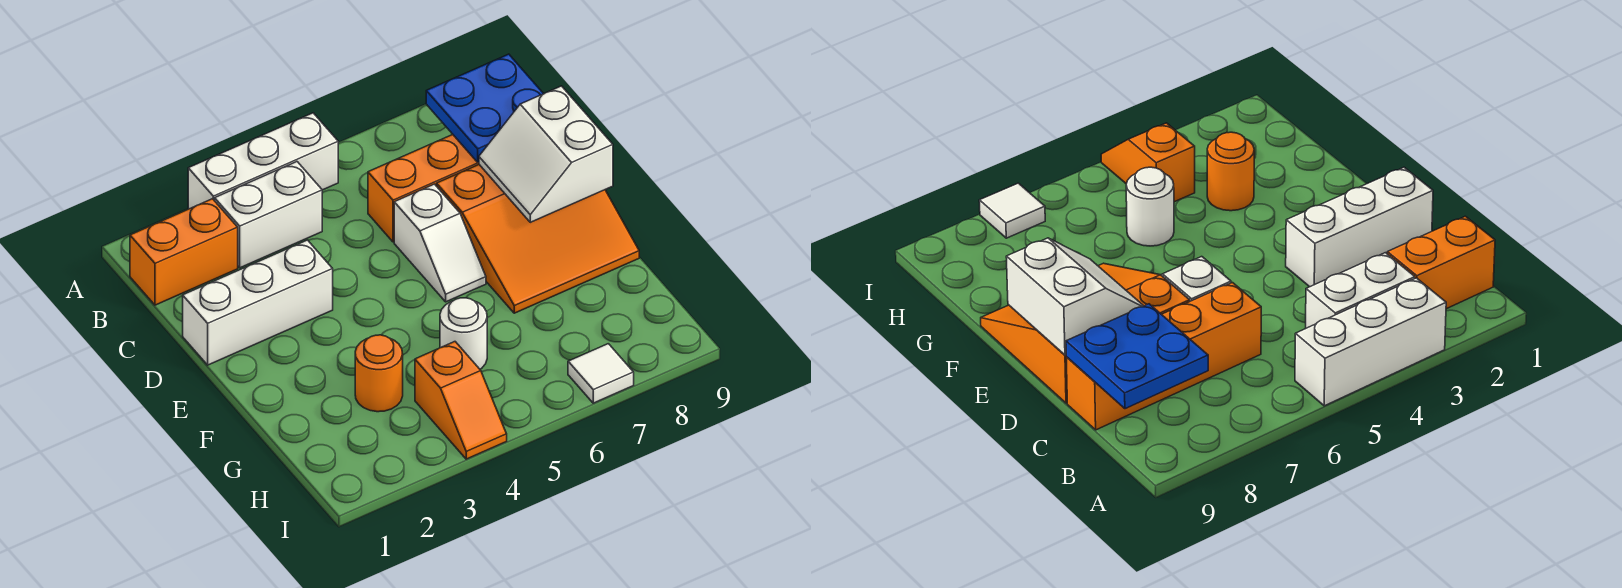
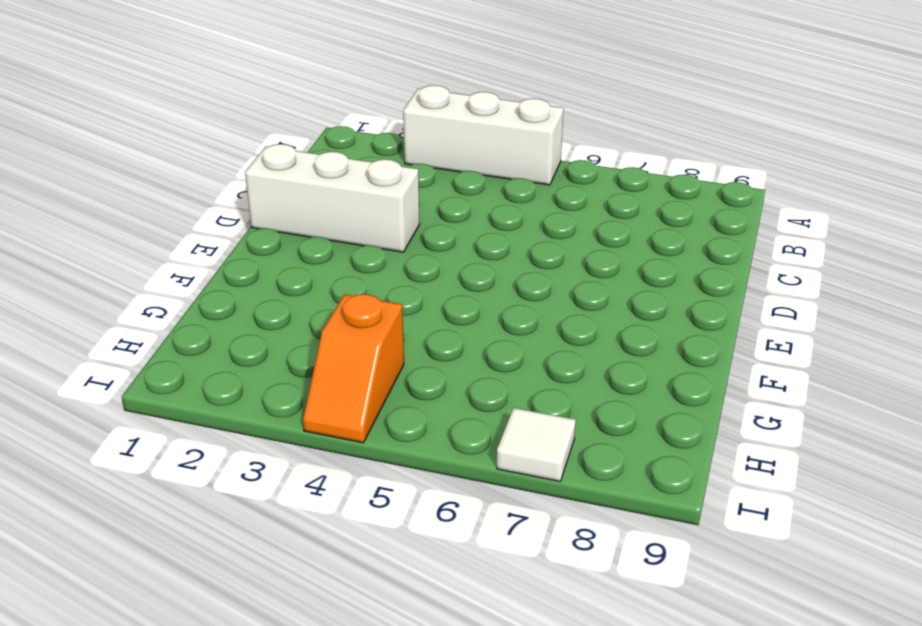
none -> orange brick B1:B2 level 1
none -> white brick B3:B4 level 1
none -> orange brick C6:C9 level 1

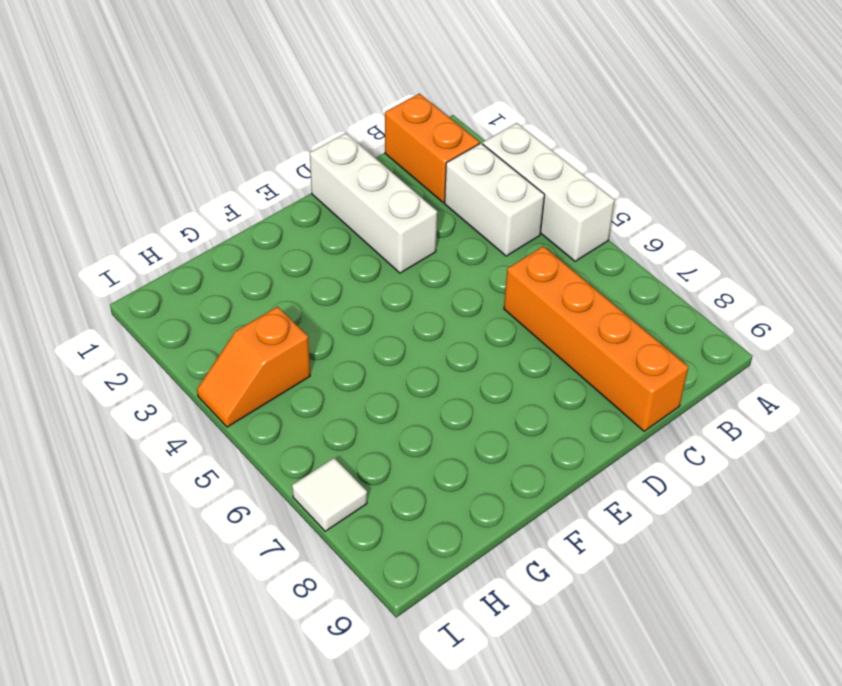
none -> white slope D6:E6 level 1 top D
none -> orange slope D7:F9 level 1 top D
none -> orange round brick G3 level 1

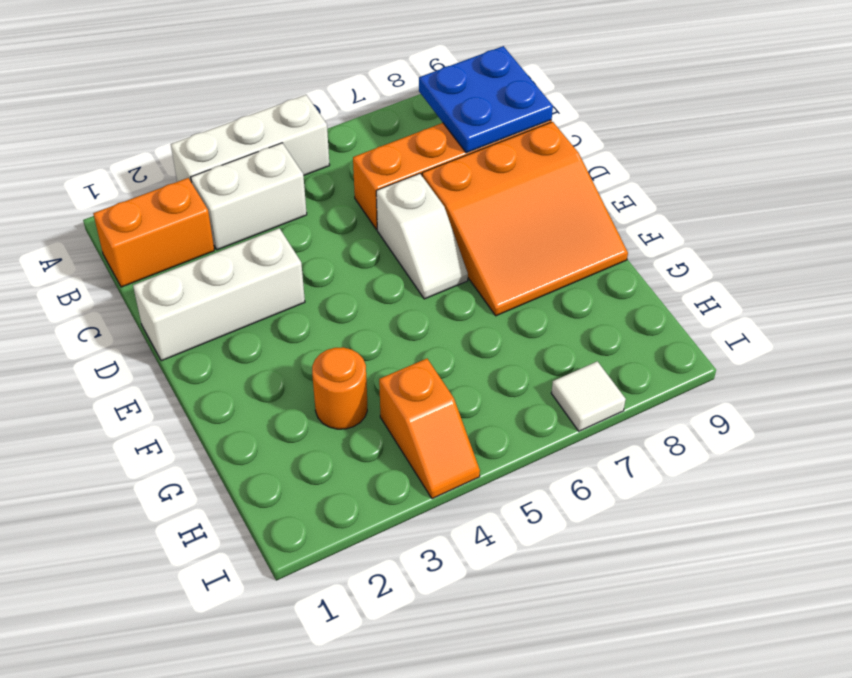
none -> white round brick G5 level 1
none -> white slope D8:E9 level 2 top 9

